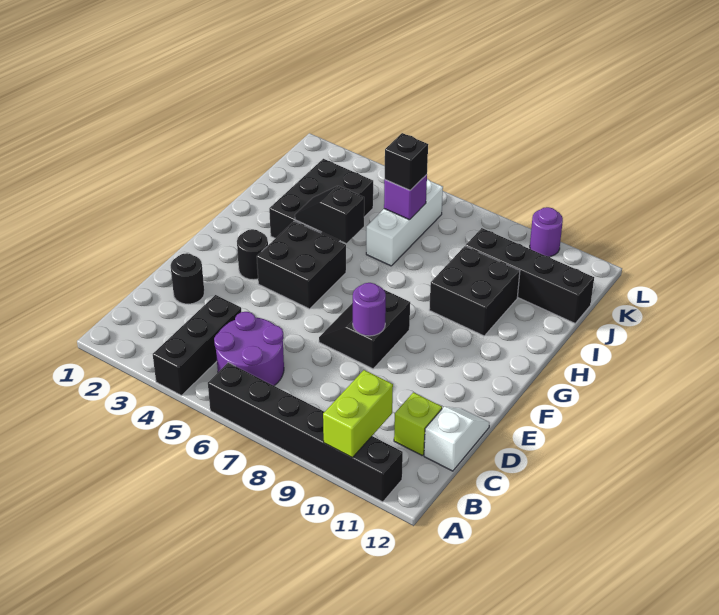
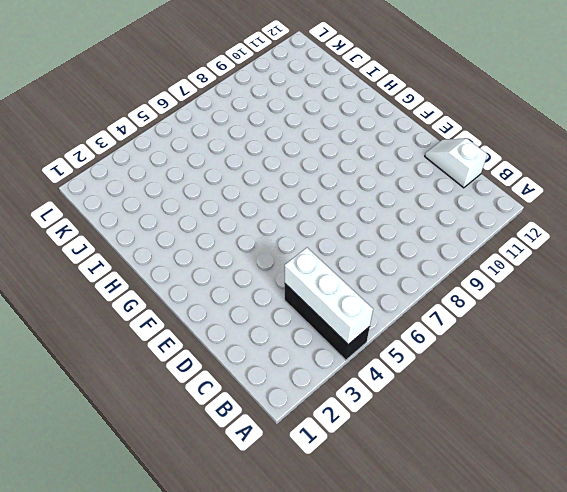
white brick A4:C4 level 2 -> white brick I6:K6 level 1
none -> black brick A6:A11 level 1
none -> purple round brick B5:C6 level 1
none -> lime brick C11 level 1

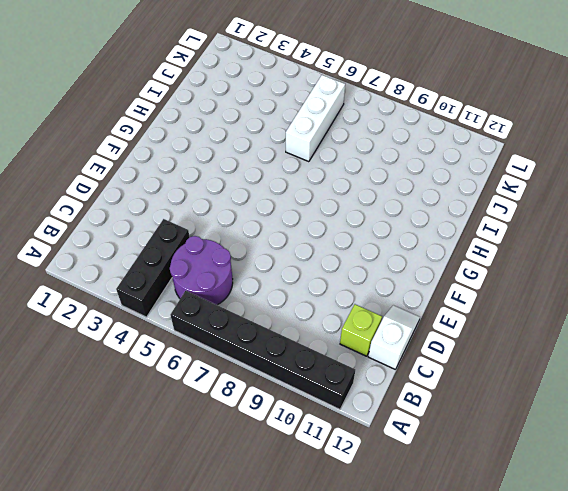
none -> black round brick D2 level 1
none -> black slope E7:F8 level 1 top 8
none -> black round brick F3 level 1

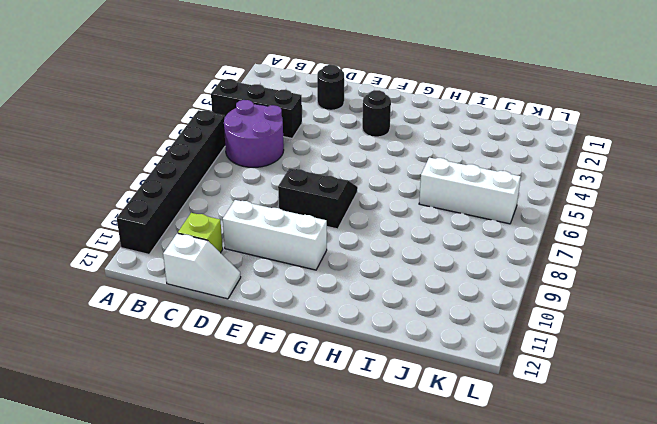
white brick D10:F10 level 1 -> none
none -> black brick F4:G5 level 1
none -> black brick H3:J4 level 1
none -> black brick H9:I10 level 1

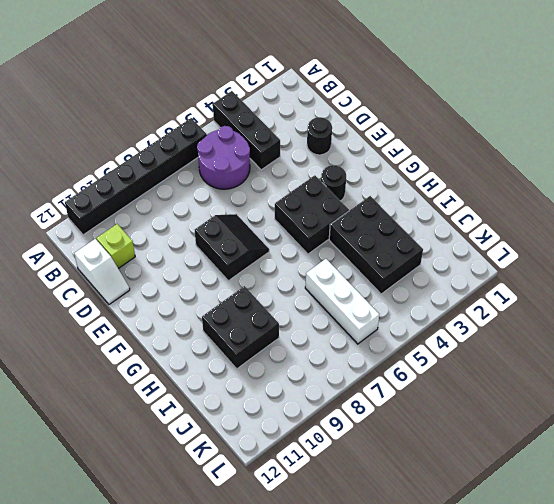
none -> black brick J9:J12 level 1
none -> purple round brick L10 level 1
none -> lime brick A10:B10 level 2

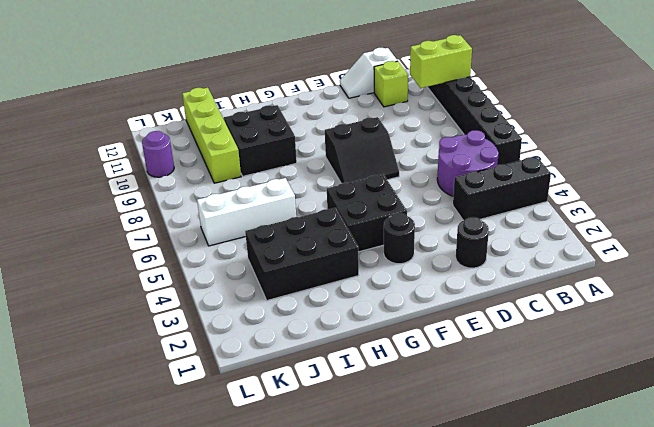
lime brick J9:J12 level 1 -> black brick J9:J12 level 1
none -> purple round brick E8 level 2
none -> black slope H4:H5 level 2 top 5
none -> purple brick J6 level 2

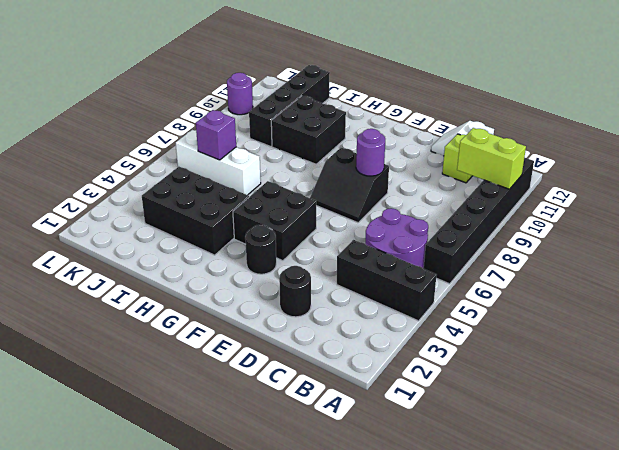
none -> black slope H4:H5 level 2 top 5
none -> black brick J6 level 3

